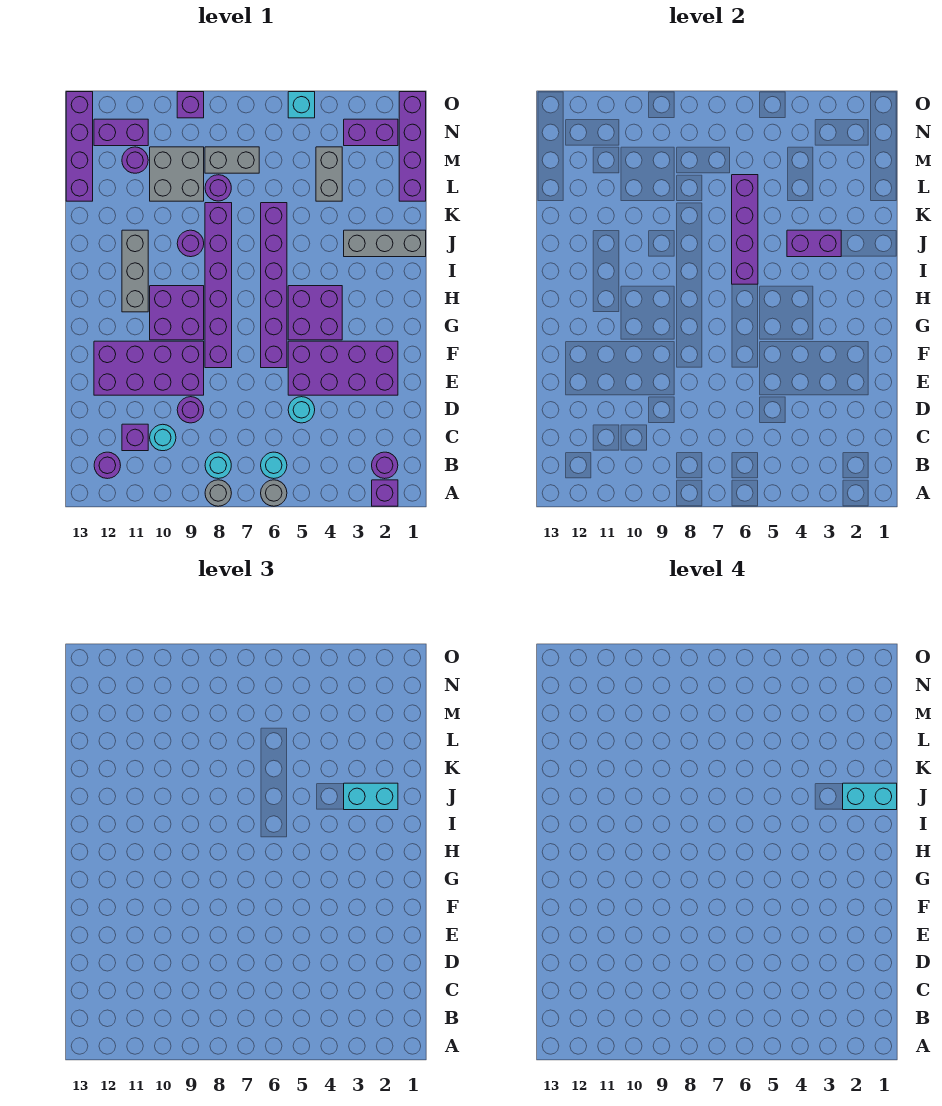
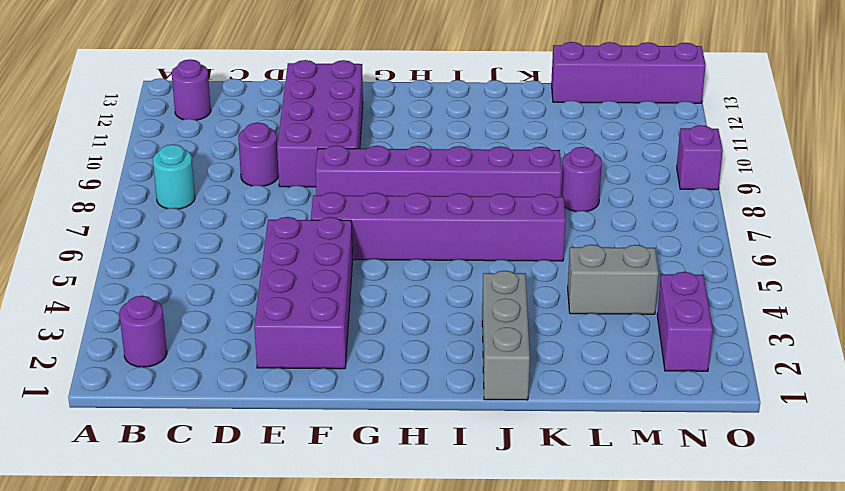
none -> purple brick A2 level 1
none -> grey round brick A6 level 1
none -> grey round brick A8 level 1
none -> cyan round brick B6 level 1

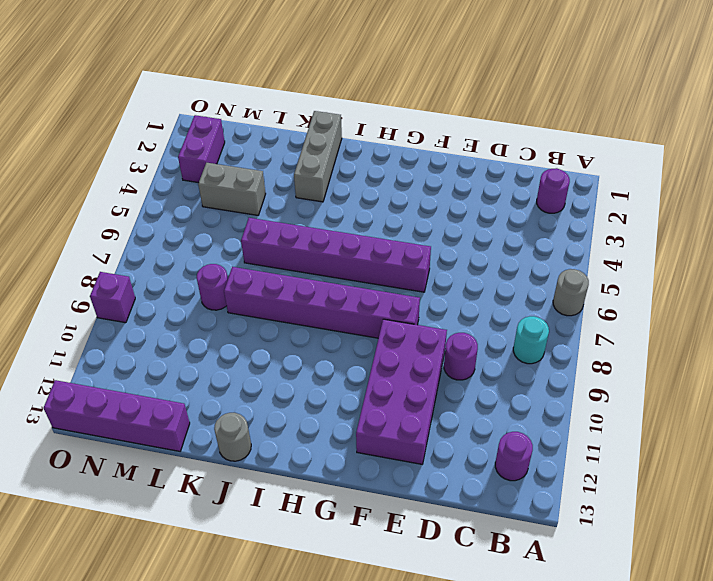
grey round brick J13 level 1 -> grey round brick A8 level 1
none -> purple brick A2 level 1
none -> cyan round brick B6 level 1
none -> cyan round brick C10 level 1
none -> purple brick C11 level 1

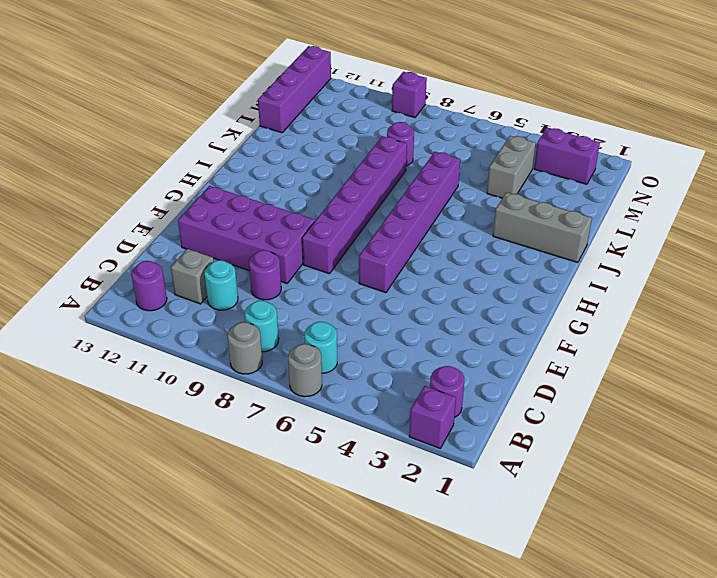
grey brick C11 level 1 -> purple brick C11 level 1
none -> cyan round brick D5 level 1
none -> purple brick E2:F5 level 1
none -> purple brick G4:H5 level 1
none -> purple brick G9:H10 level 1

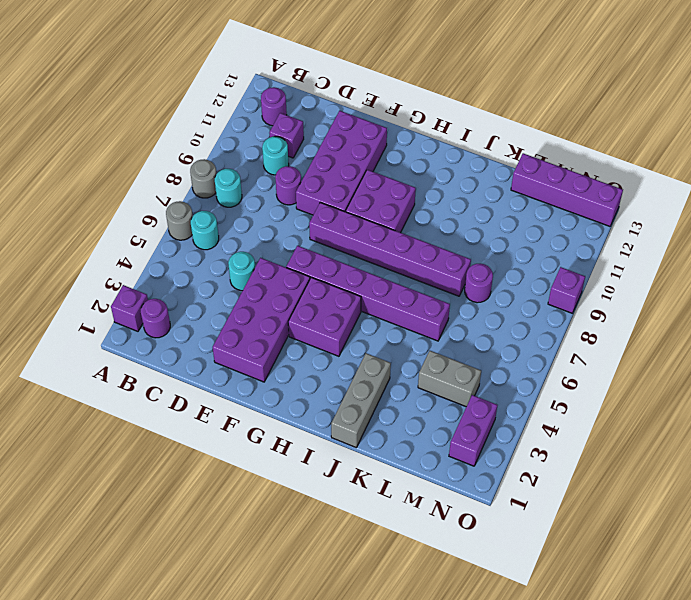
none -> grey brick H11:J11 level 1
none -> purple round brick J9 level 1
none -> purple brick L1:O1 level 1
none -> grey brick L9:M10 level 1

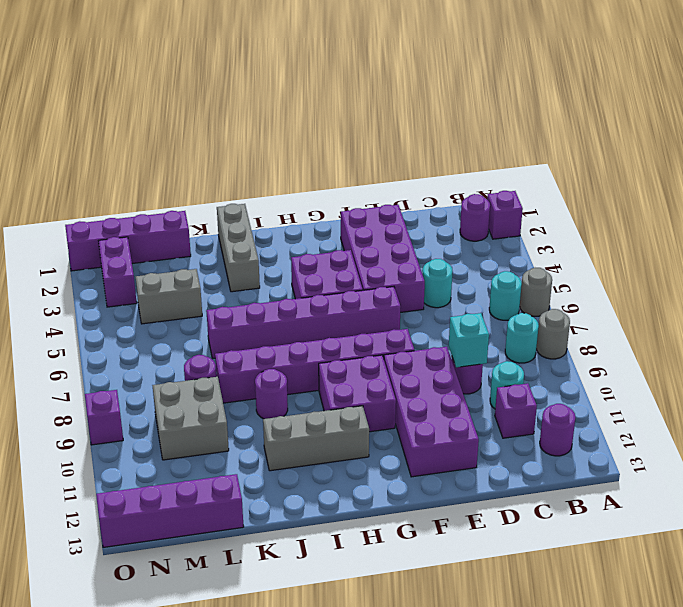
cyan brick D9 level 2 -> cyan brick O5 level 1
none -> grey brick M7:M8 level 1
none -> purple round brick M11 level 1
none -> purple brick N11:N12 level 1
none -> purple brick I6:L6 level 2

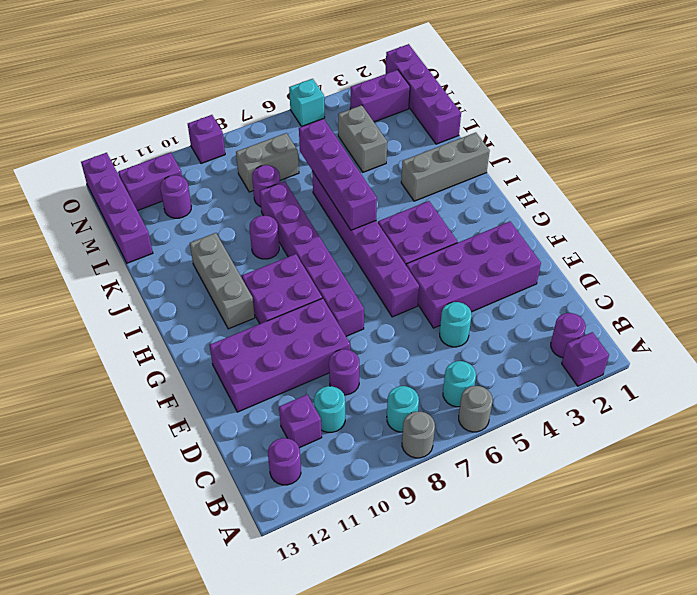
none -> grey brick L9:M10 level 1
none -> purple brick J3:J4 level 2
none -> cyan brick J2:J3 level 3
none -> cyan brick J1:J2 level 4

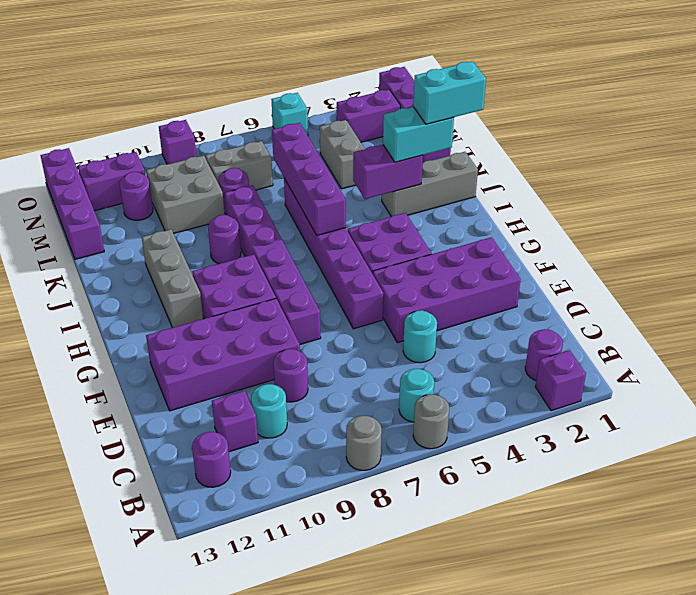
none -> cyan round brick B8 level 1

